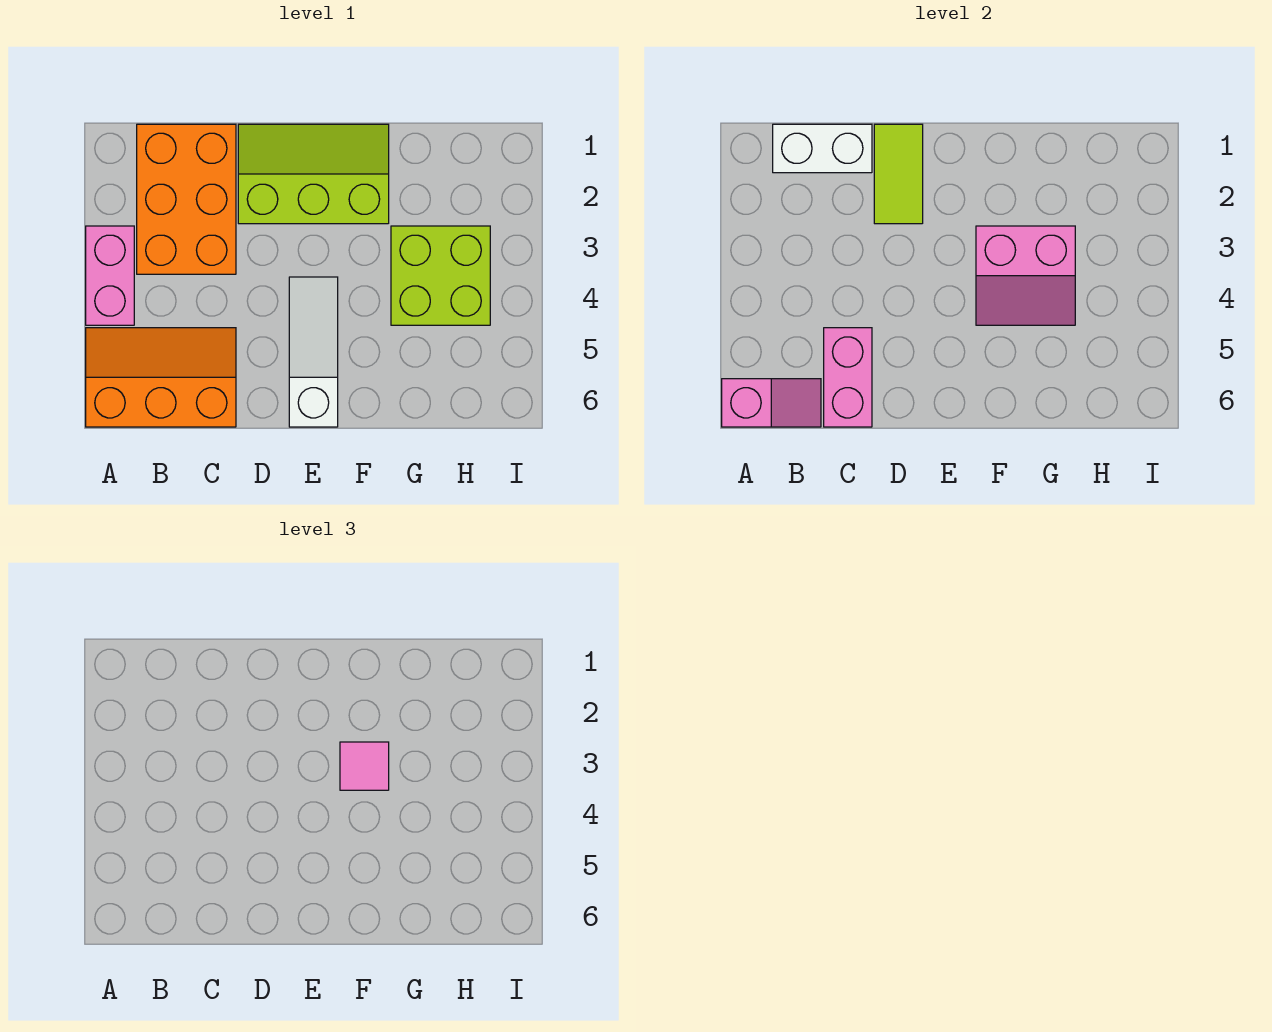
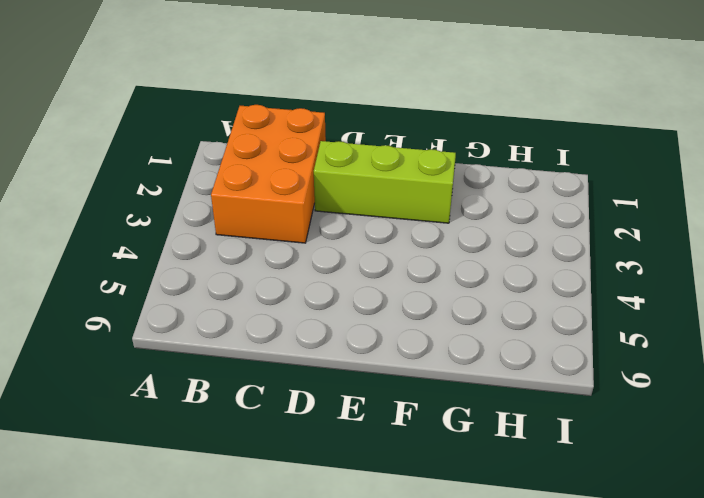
none -> pink brick A3:A4 level 1
none -> orange slope A5:C6 level 1 top 6
none -> white slope E4:E6 level 1 top 6

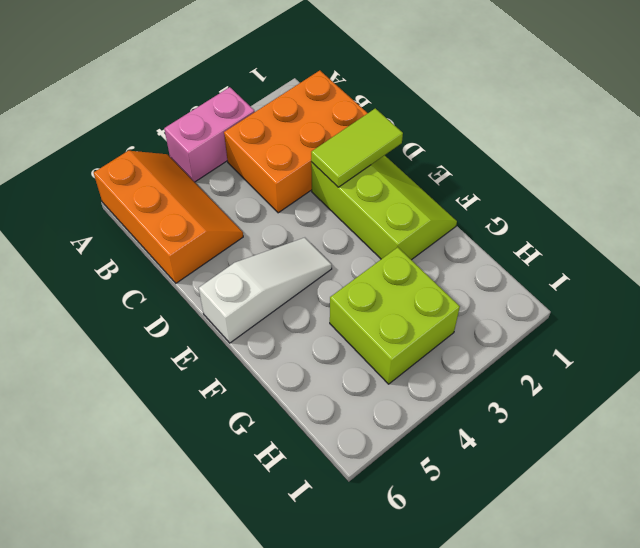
none -> pink slope A6:B6 level 2 top A
none -> white brick B1:C1 level 2
none -> pink brick C5:C6 level 2

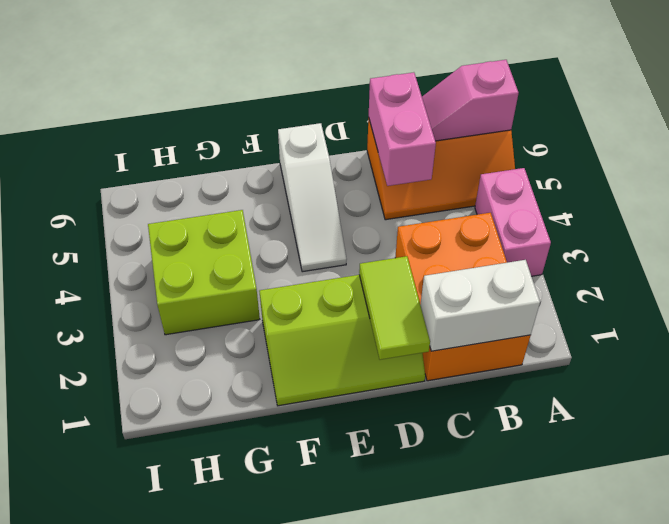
none -> pink slope F3:G4 level 2 top 3
none -> pink tile F3 level 3

